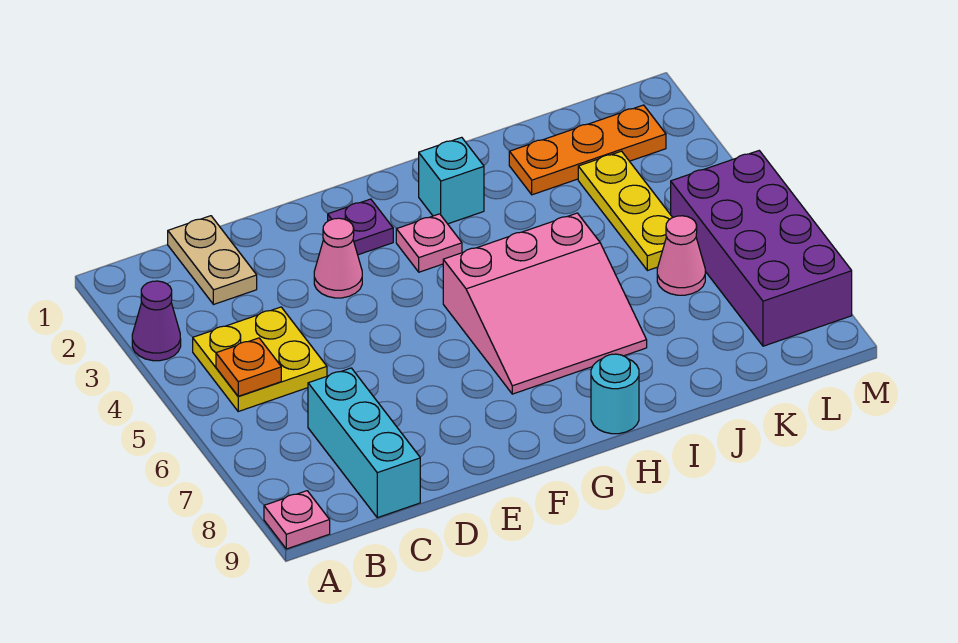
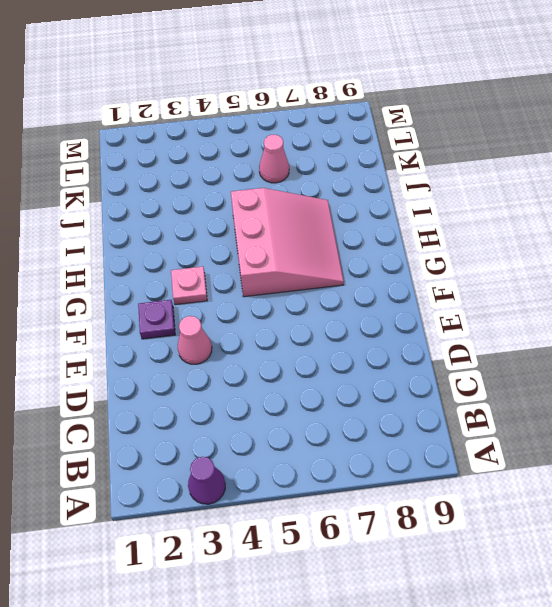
none -> pink plate A9 level 1
none -> yellow plate B4:C5 level 1
none -> tan plate C1:C2 level 1

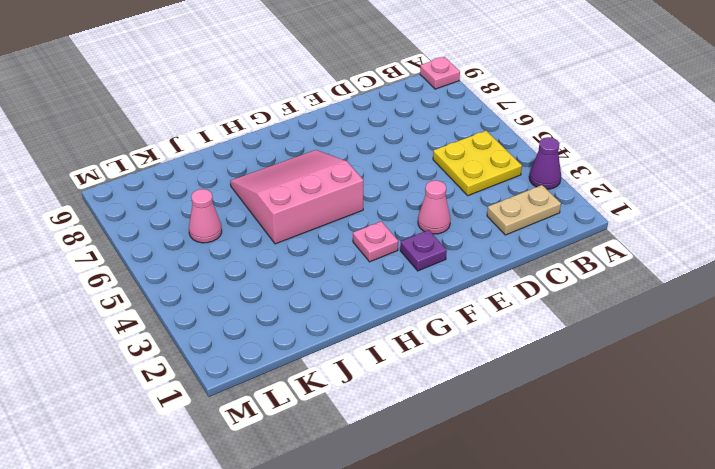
tan plate B2:C2 level 1 -> tan plate C1:C2 level 1
none -> cyan brick C7:C9 level 1
none -> cyan brick H2 level 1
none -> cyan round brick H9 level 1

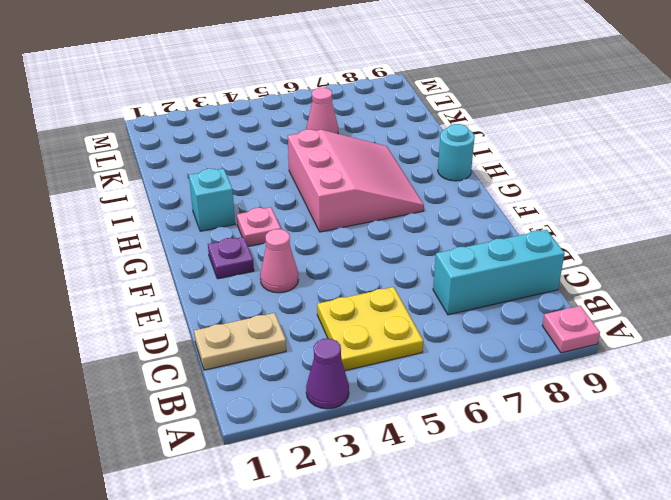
none -> orange plate J2:L2 level 1
none -> yellow plate K3:K5 level 1
none -> purple brick L5:M8 level 1

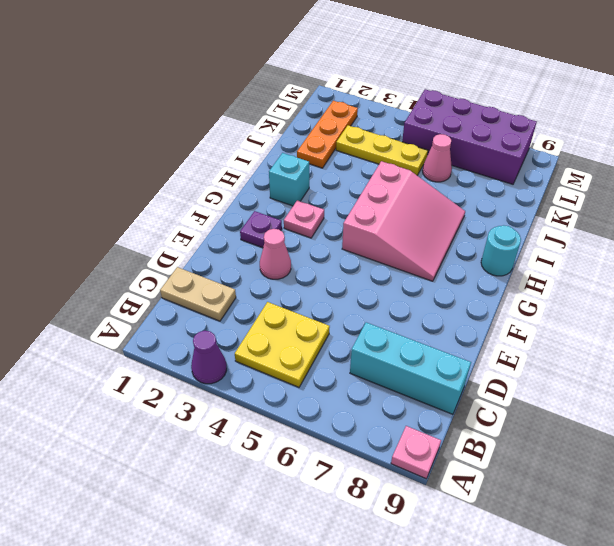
none -> orange plate B5 level 2

